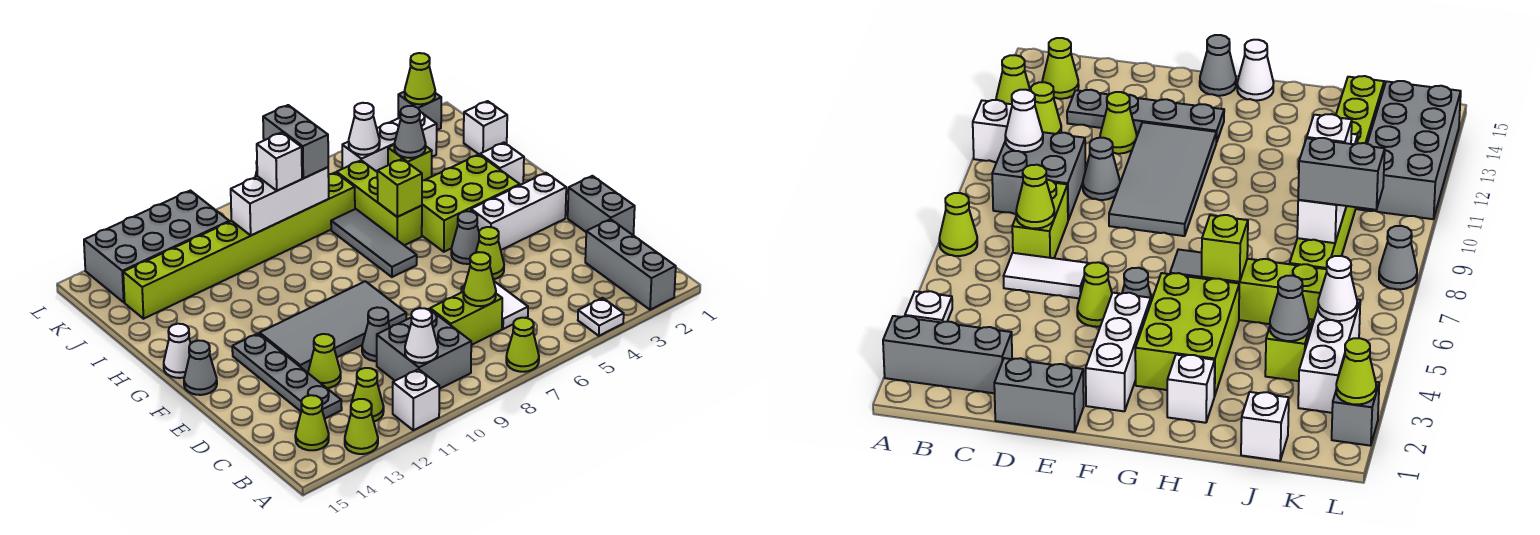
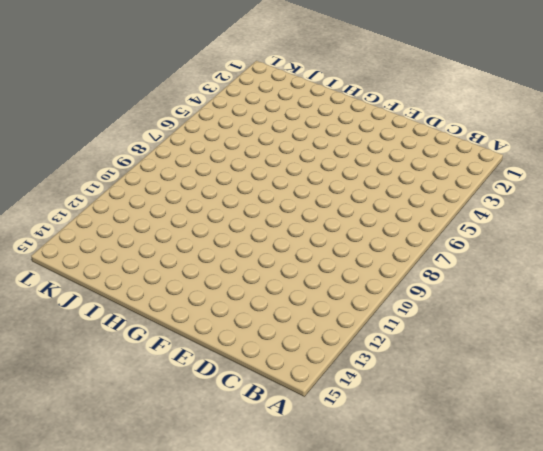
none -> grey brick A2:C2 level 1
none -> white plate A4 level 1
none -> lime cone A7 level 1
none -> white brick A11 level 1

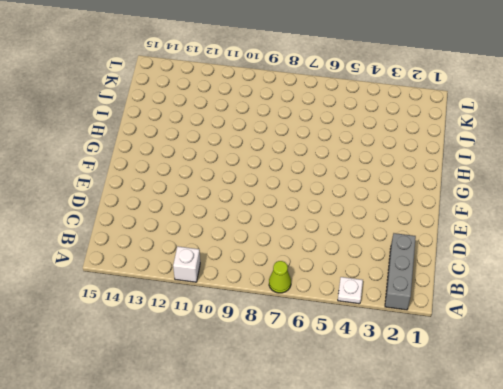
none -> lime cone A13 level 1
none -> grey brick B9:C10 level 1
none -> lime cone B12 level 1
none -> lime cone B14 level 1

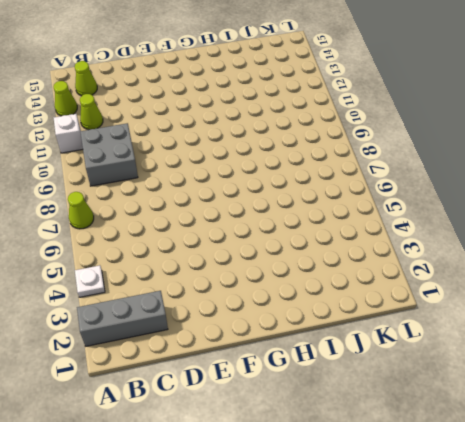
none -> white tile C6:D6 level 1
none -> lime brick C7:C8 level 1
none -> grey plate C13:F13 level 1
none -> grey brick D1:E1 level 1

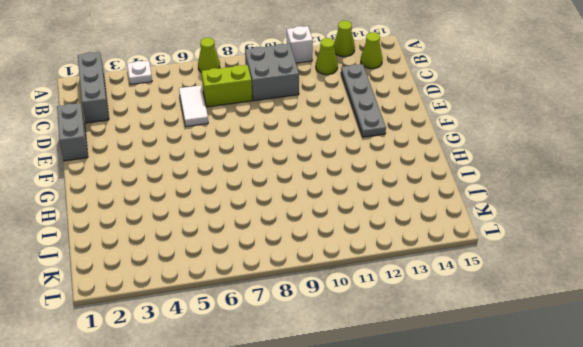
none -> grey cone D10 level 1
none -> lime cone D12 level 1
none -> lime cone E5 level 1
none -> grey tile E9:F12 level 1

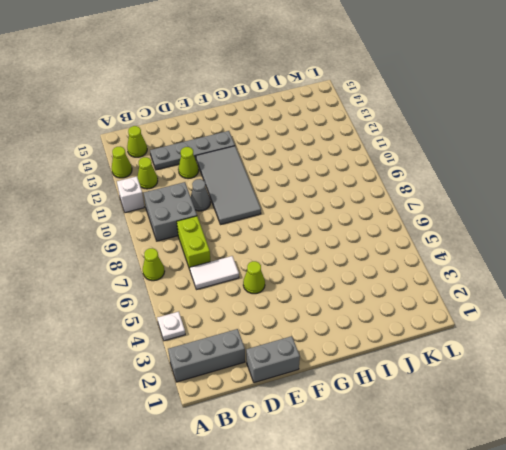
none -> white brick F2:F4 level 1
none -> grey cone F5 level 1
none -> grey cone F15 level 1
none -> lime brick G3:H5 level 1

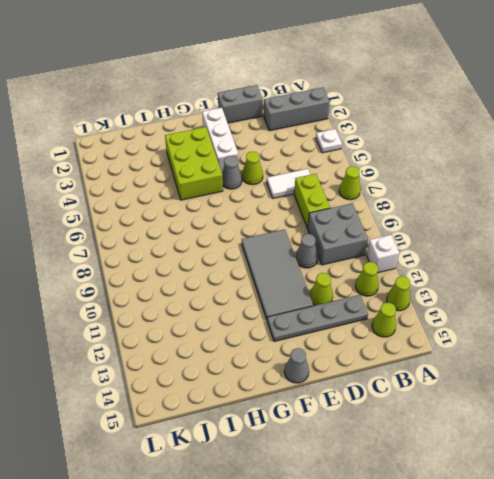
none -> grey tile G7:I7 level 1
none -> white cone G15 level 1
none -> white brick H2 level 1
none -> lime brick H6:J6 level 1

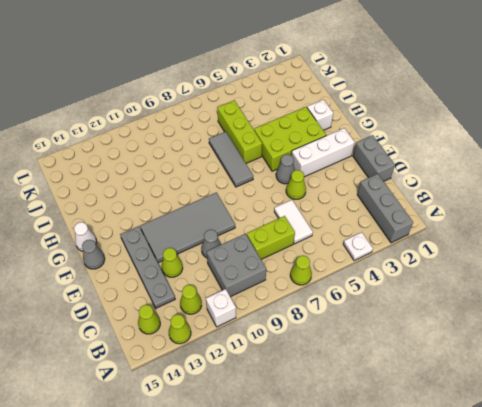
none -> white brick J1 level 1
none -> lime brick J4 level 1
none -> lime brick J7:J14 level 1
none -> white brick K3:K5 level 1

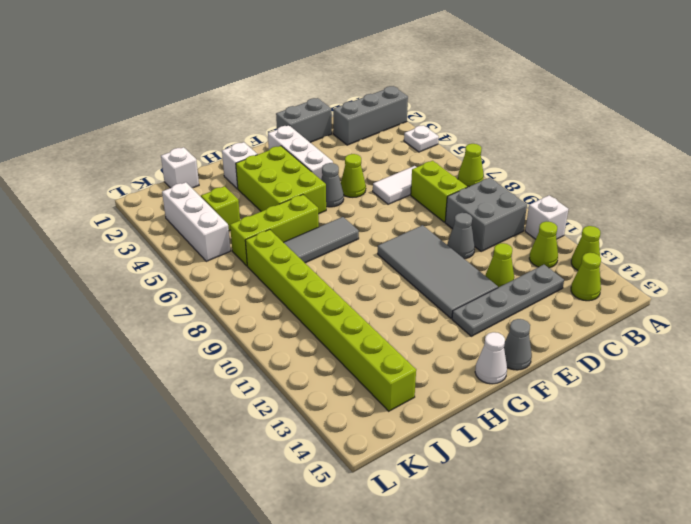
none -> grey brick K11:L14 level 1
none -> grey brick L2 level 1
none -> grey cone L8 level 1
none -> white cone B10 level 2

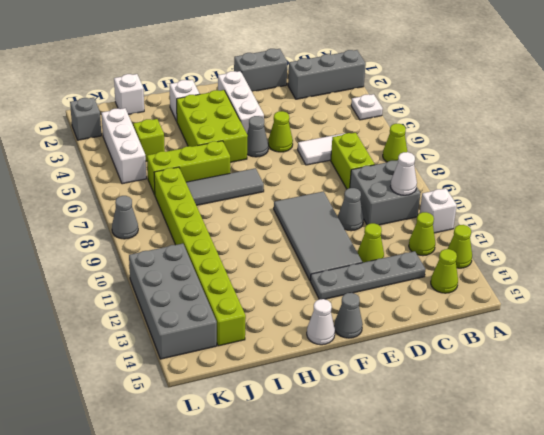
none -> lime cone C7 level 2
none -> lime brick H6 level 2
none -> grey cone J4 level 2
none -> white brick J8:J10 level 2

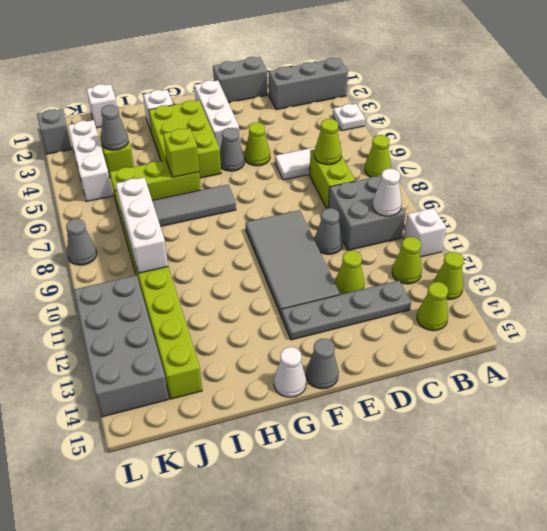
none -> white cone K5 level 2
none -> lime cone L2 level 2
none -> grey brick J8:K8 level 3
none -> white brick J9 level 3

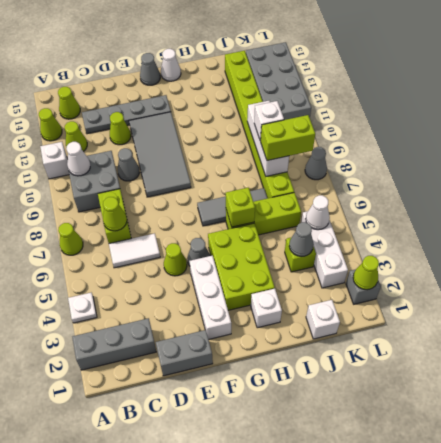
lime brick J8:K8 level 3 -> grey brick J8:K8 level 3

